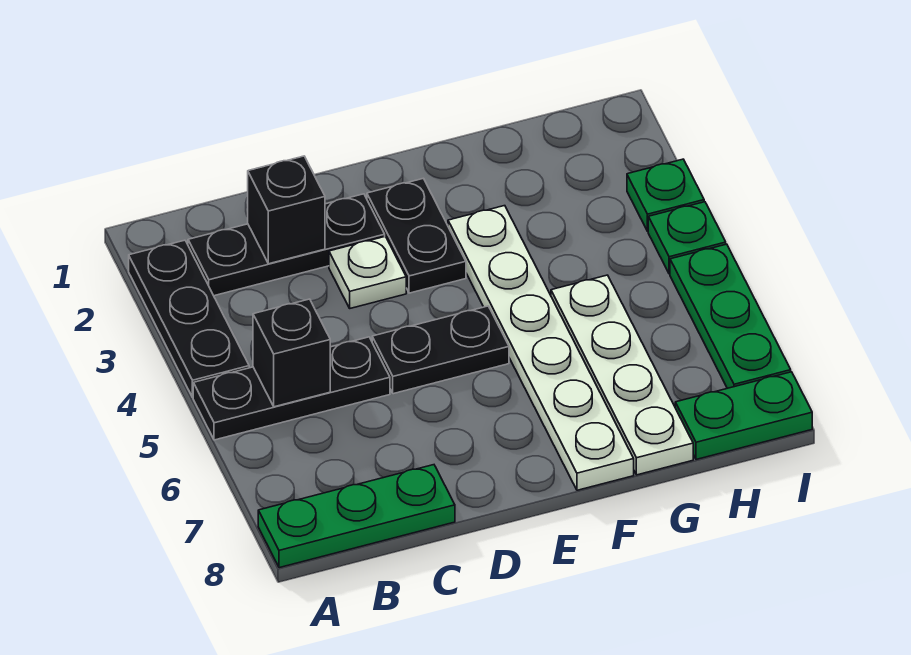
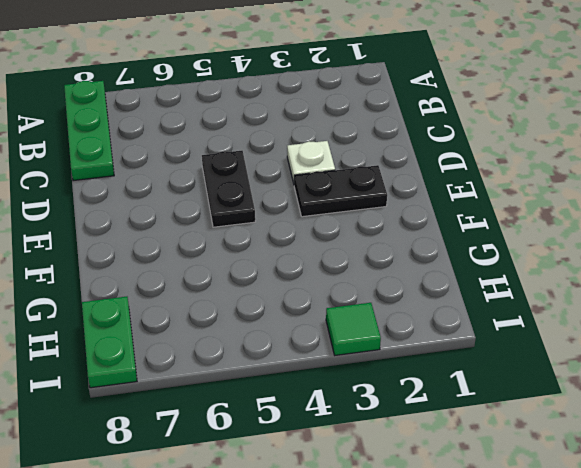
green tile I3 level 1 -> green plate I3 level 1
none -> black plate A2:A4 level 1
none -> black plate A5:C5 level 1
none -> black plate B2:D2 level 1

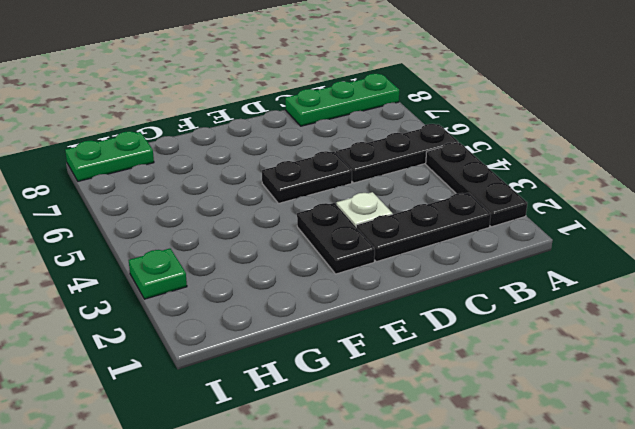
none -> white plate F3:F8 level 1
none -> white plate G5:G8 level 1
none -> green plate I4 level 1

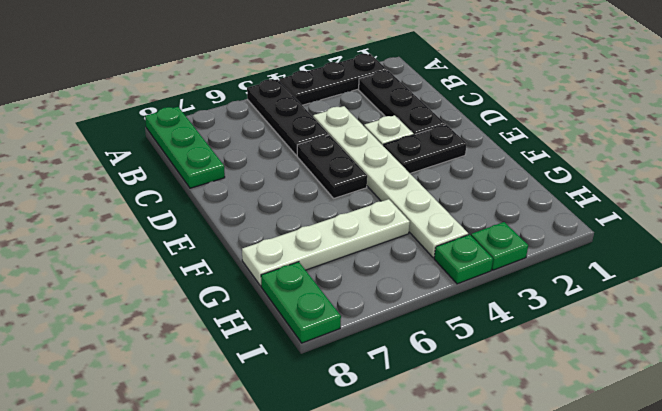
white plate C4:H4 level 1 -> white plate F3:F8 level 1
none -> green plate I5:I7 level 1
none -> black brick B5 level 2
none -> black brick C2 level 2

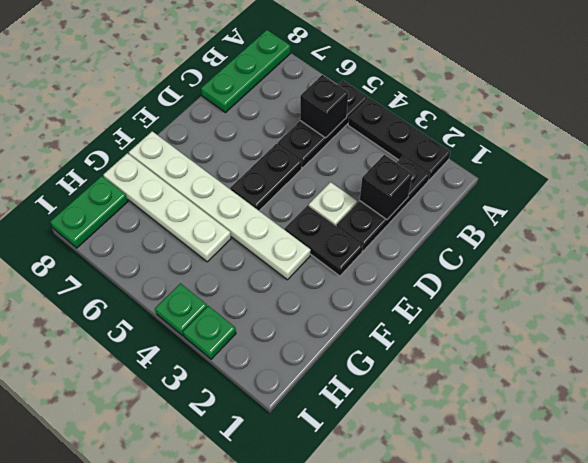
none -> green plate I5:I7 level 1

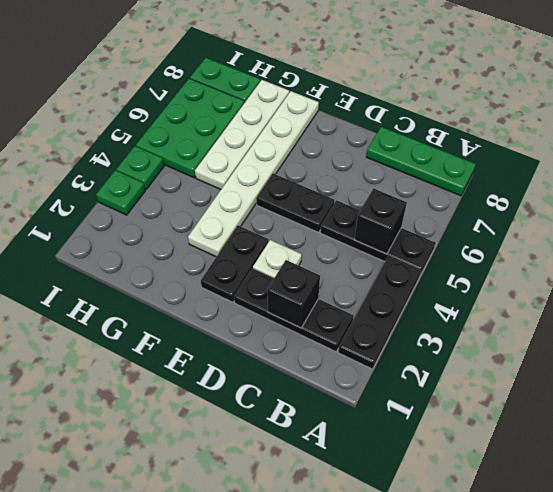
green plate H5:I7 level 1 -> green plate I5:I7 level 1

